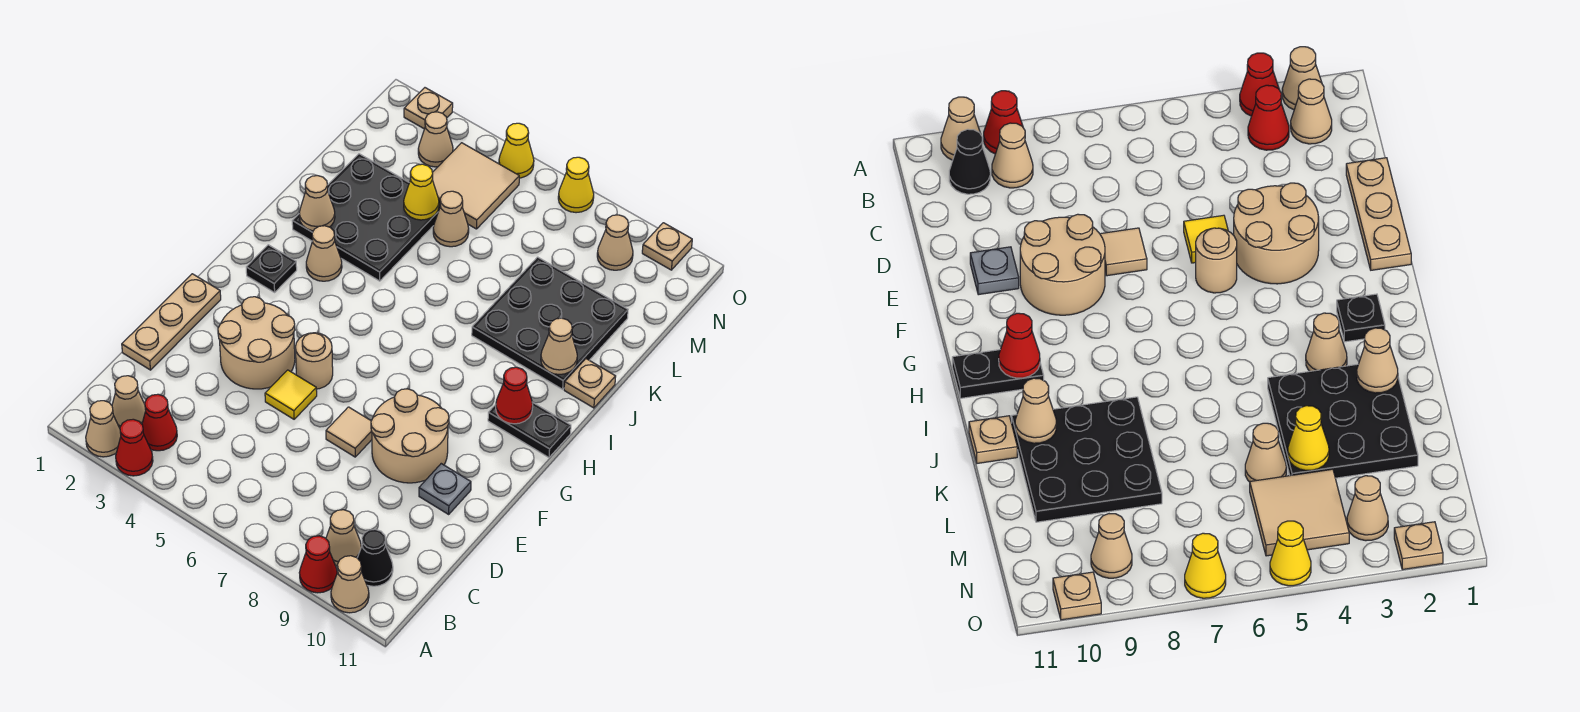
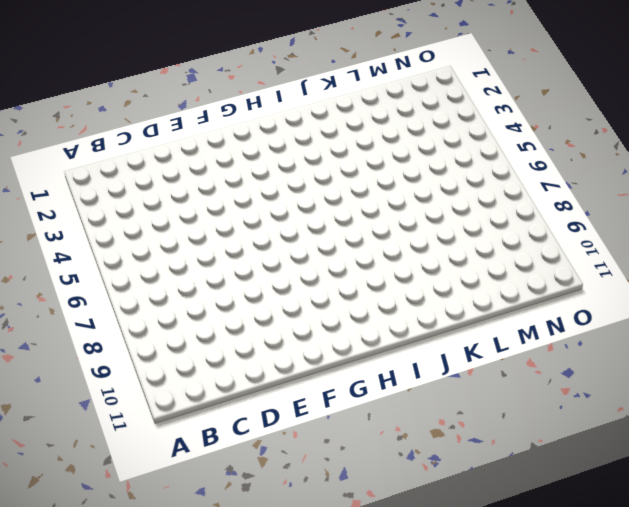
none -> tan cone A2 level 1
none -> red cone A3 level 1
none -> red cone A9 level 1
none -> tan cone A10 level 1

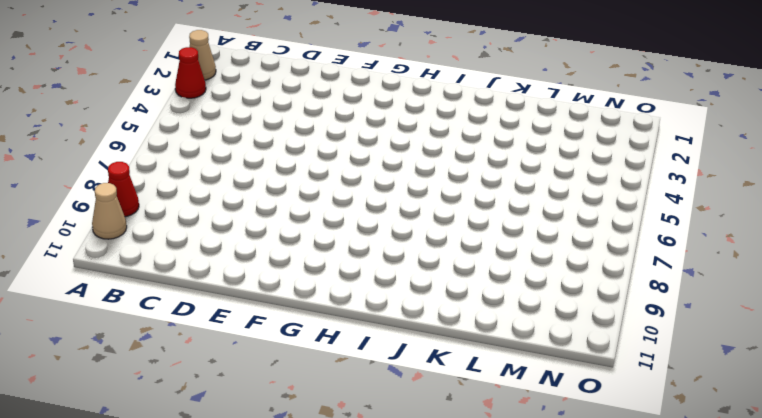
none -> tan cone B2 level 1
none -> red cone B3 level 1
none -> tan cone B9 level 1
none -> black cone B10 level 1

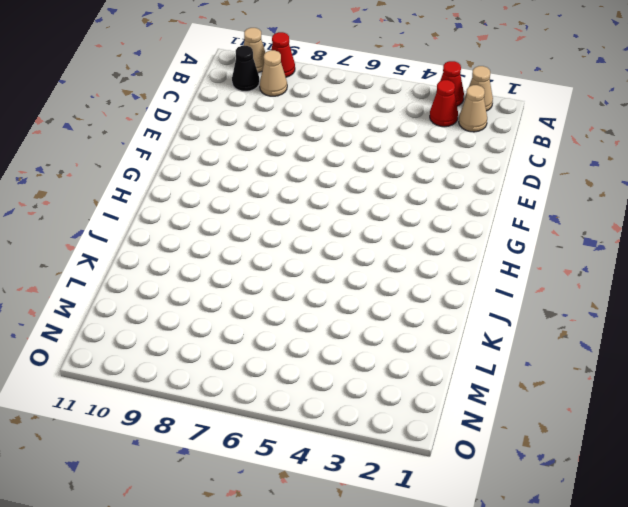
none -> tan plate D1:F1 level 1
none -> tan round brick E3:F4 level 1
none -> yellow tile E5 level 1
none -> tan tile E7 level 1

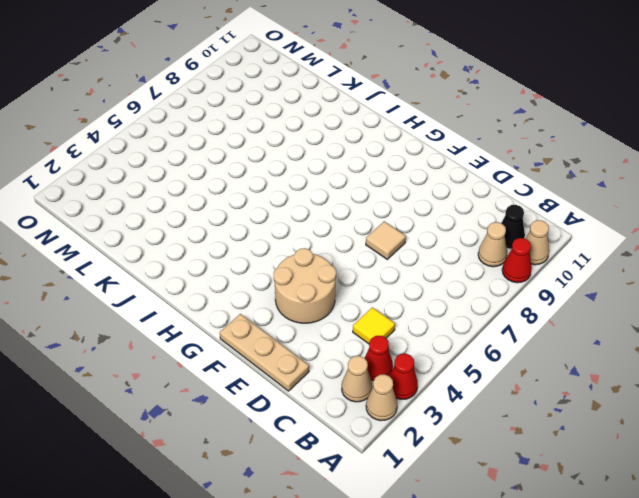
yellow tile C4 level 1 -> yellow tile E5 level 1
none -> tan round brick E8:F9 level 1
none -> grey plate E10 level 1
none -> tan round brick F5 level 1
none -> black plate H2 level 1

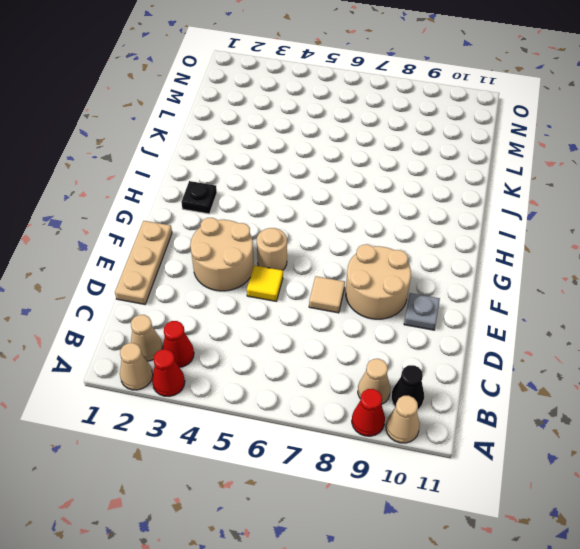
none -> black plate H10:H11 level 1
none -> tan cone I3 level 1
none -> black plate J2:L4 level 1
none -> black plate J8:L10 level 1

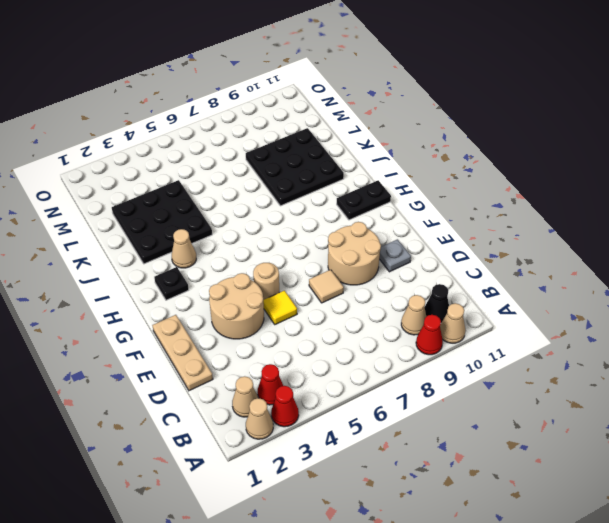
none -> tan plate J11 level 1
none -> tan cone L5 level 1
none -> tan tile M4:N5 level 1
none -> tan cone N3 level 1

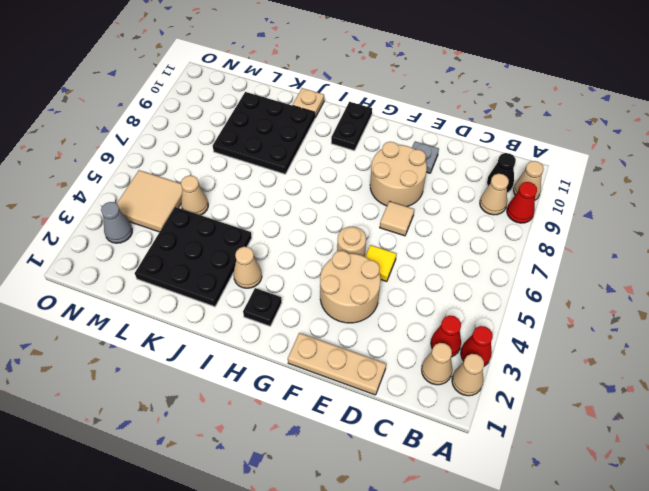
grey cone N3 level 1 -> tan cone N3 level 1
none -> tan cone N9 level 1
none -> tan plate O2 level 1
none -> yellow cone O5 level 1
none -> yellow cone O7 level 1

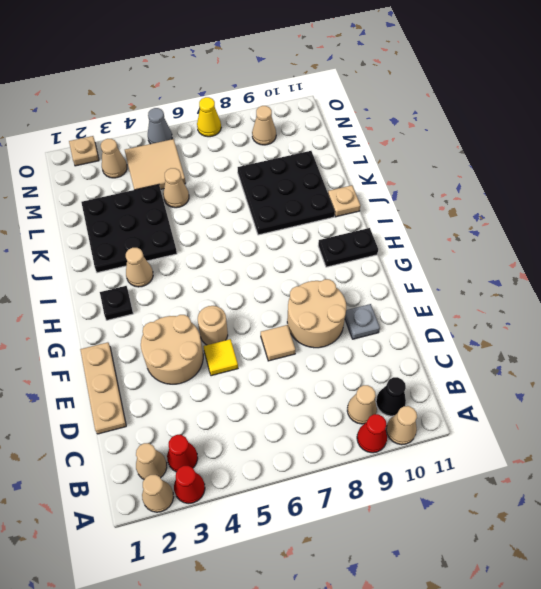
grey cone O5 level 1 -> yellow cone O5 level 1
none -> tan plate O10 level 1
none -> red cone H10 level 2
none -> tan cone J2 level 2
none -> tan cone J10 level 2

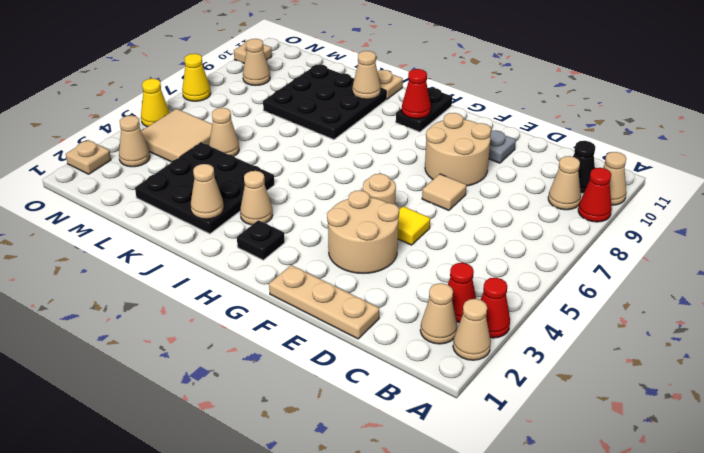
none -> yellow cone L4 level 2

